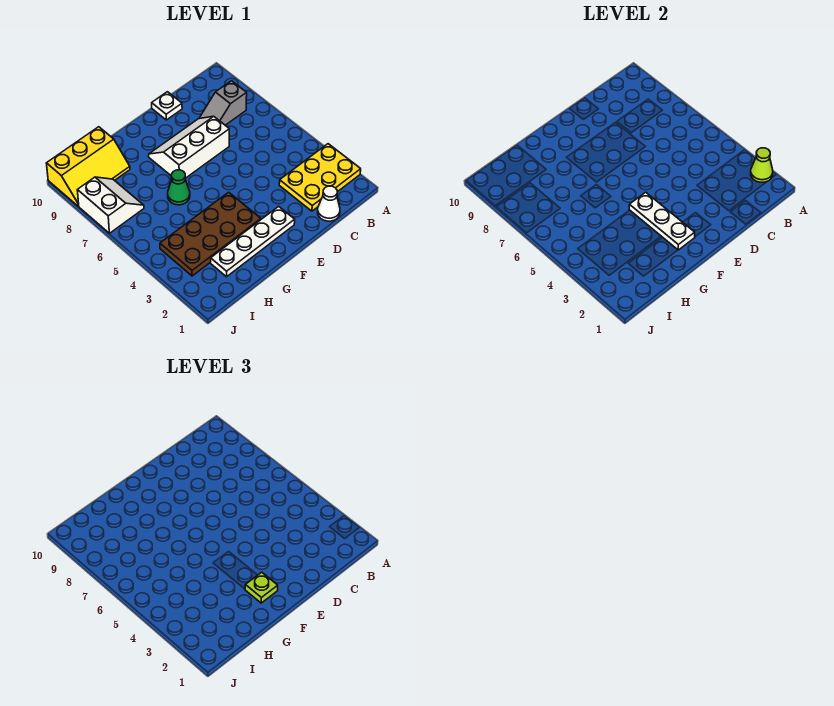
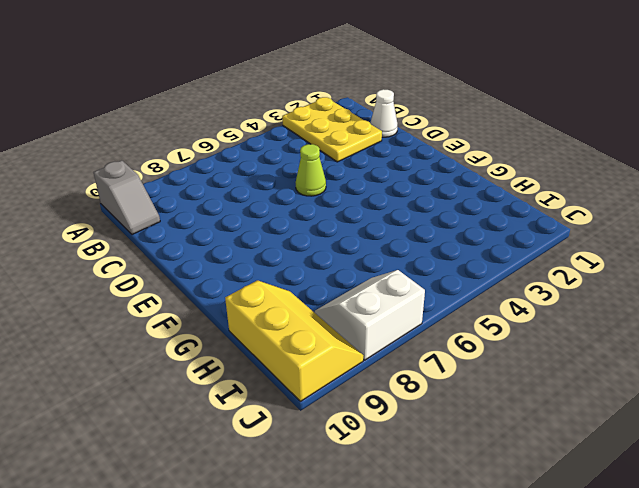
grey slope A10:B10 level 1 top A -> grey slope B8:C8 level 1 top B
lime cone D5 level 1 -> lime cone A2 level 2
none -> white slope D7:F8 level 1 top 7
none -> white plate D10 level 1
none -> white plate E2:H2 level 1

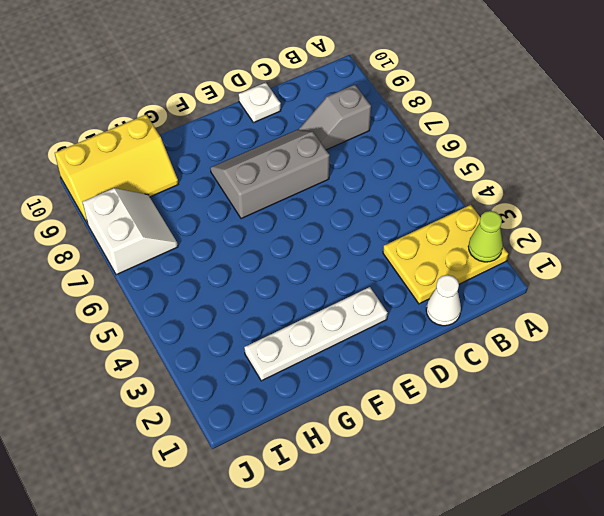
grey slope D7:F8 level 1 top 7 -> white slope D7:F8 level 1 top 7
none -> brown plate F3:I4 level 1
none -> green cone G6 level 1
none -> white plate F2:F4 level 2

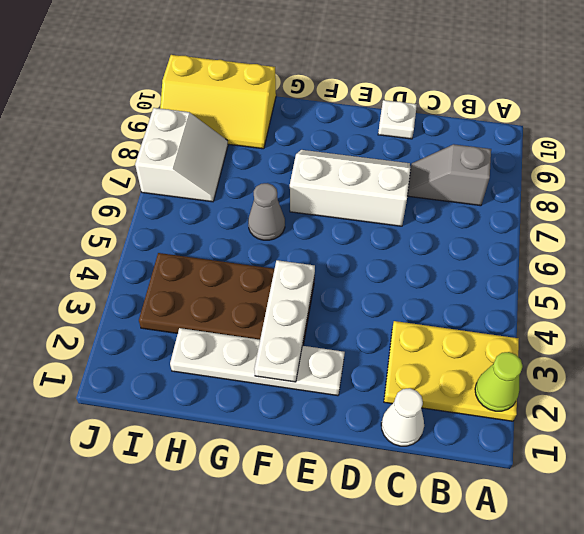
grey cone G6 level 1 -> green cone G6 level 1
none -> lime plate F2 level 3

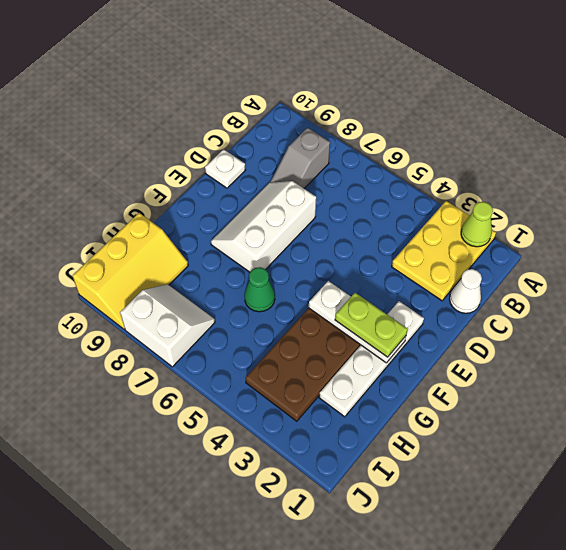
lime plate F2:F3 level 3 -> lime plate F2 level 3

